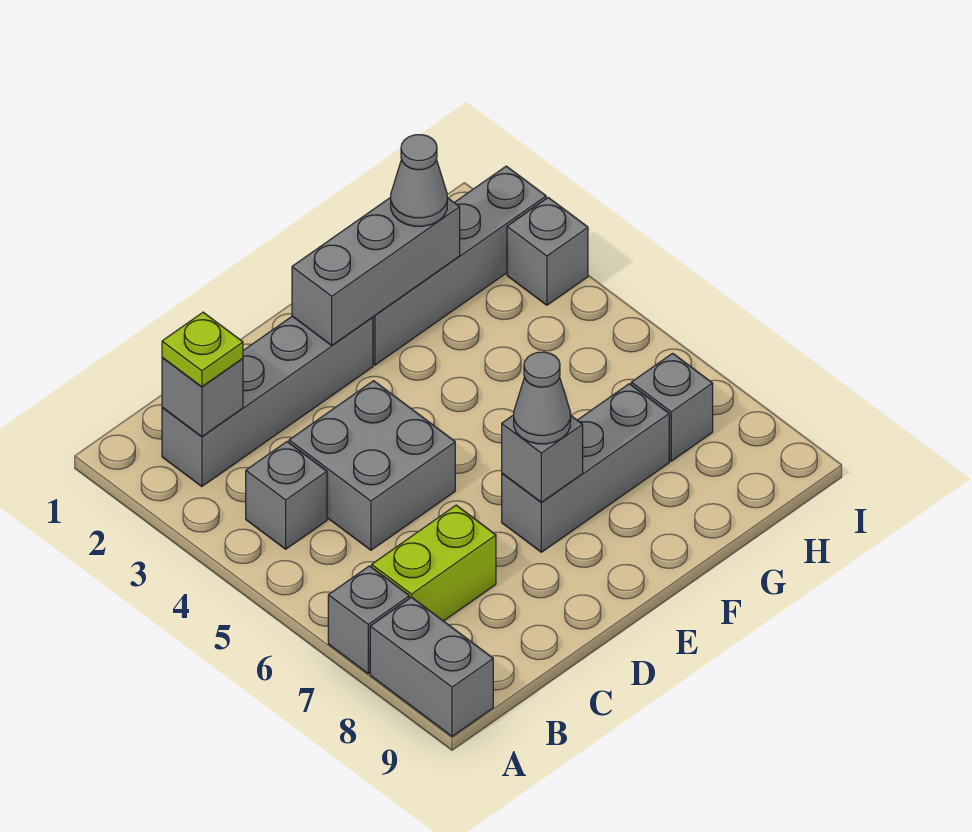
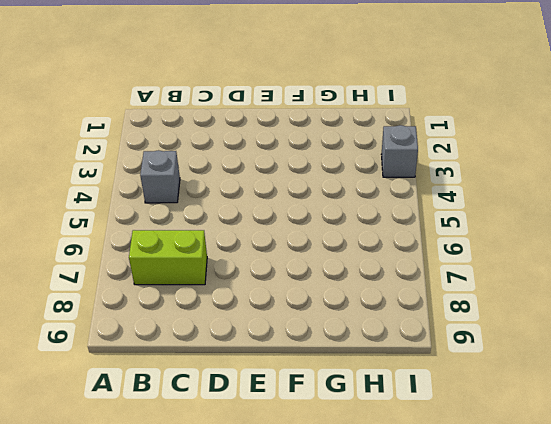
none -> grey brick A7 level 1
none -> grey brick A8:A9 level 1
none -> grey brick B2:E2 level 1

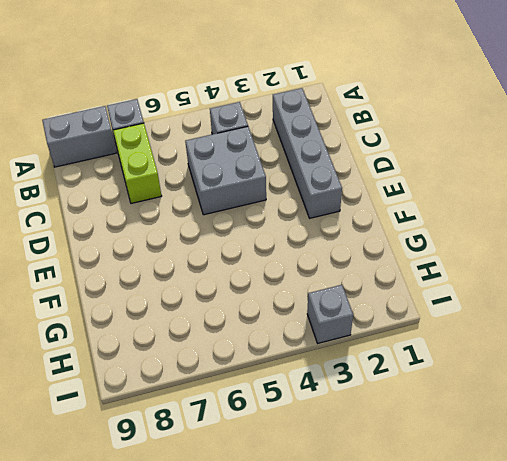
none -> grey brick E7:G7 level 1
none -> grey brick F2:I2 level 1
none -> grey brick H7 level 1

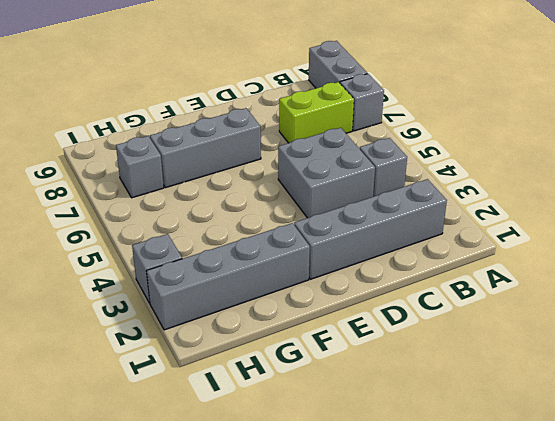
none -> grey brick B2 level 2
none -> grey brick E2:G2 level 2
none -> grey brick E7 level 2

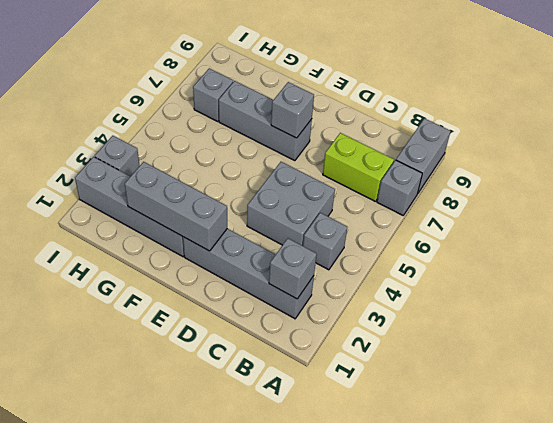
none -> lime plate B2 level 3
none -> grey cone E7 level 3
none -> grey cone G2 level 3

